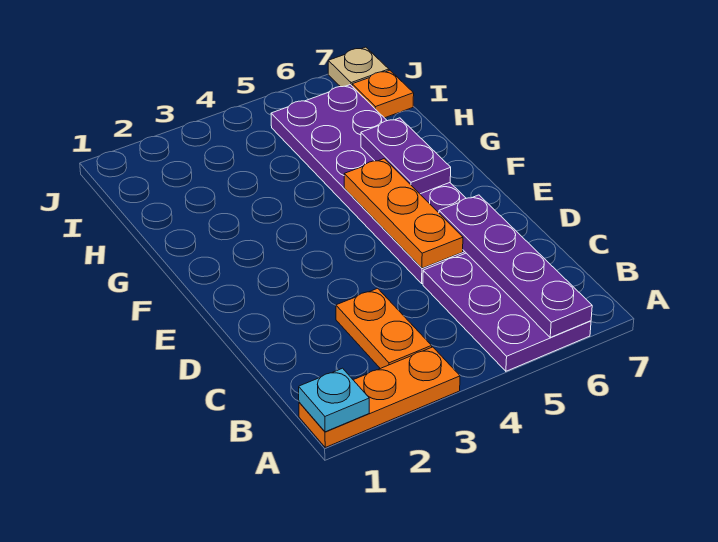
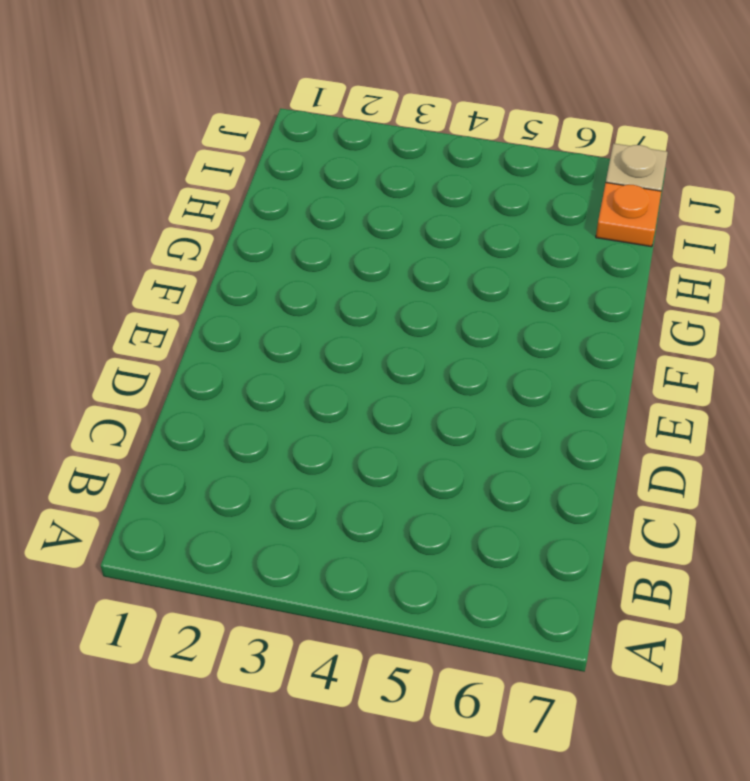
none -> orange plate A1:A3 level 1
none -> purple plate A5:C6 level 1

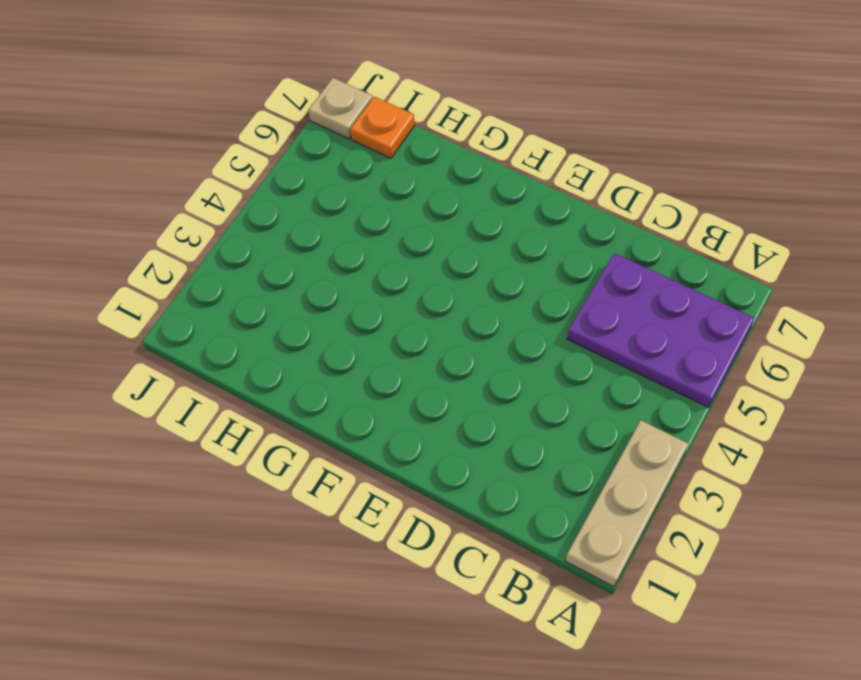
tan plate A1:A3 level 1 -> orange plate A1:A3 level 1
none -> orange plate B3:C3 level 1
none -> purple plate D5:I6 level 1

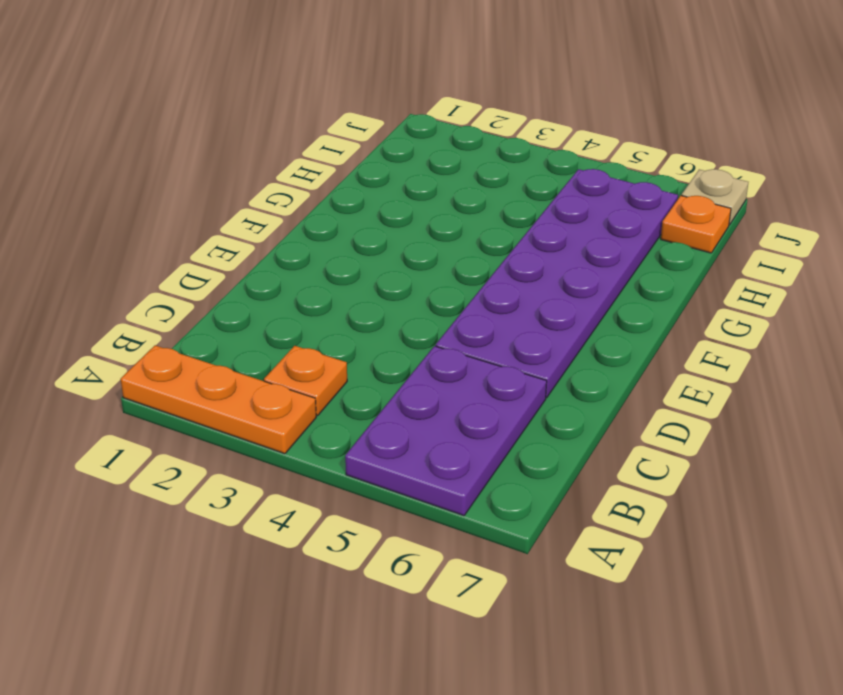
orange plate B3 level 1 -> orange plate B3:C3 level 1
none -> cyan plate A1 level 2
none -> purple plate A6:D6 level 2

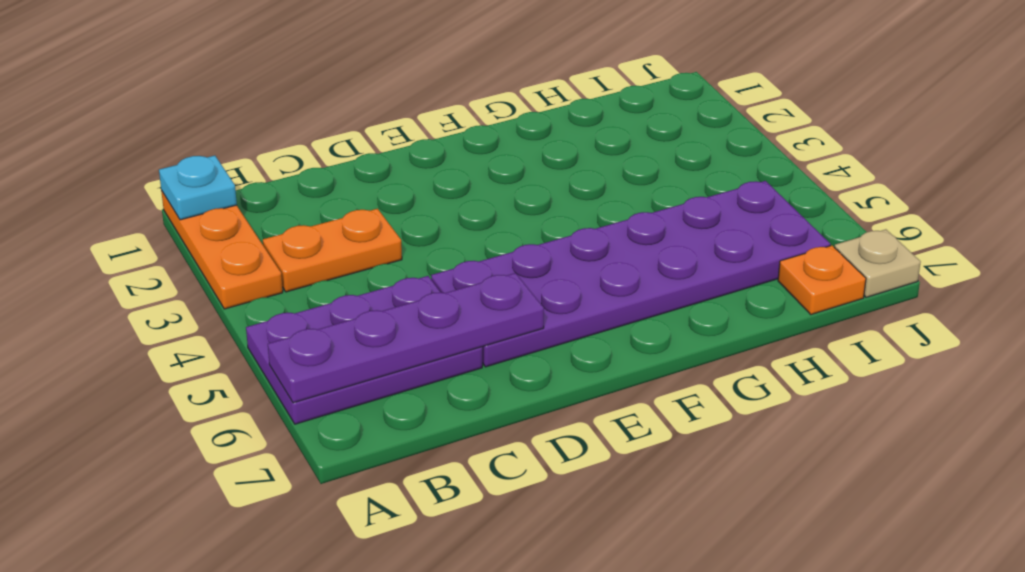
none -> orange plate D5:F5 level 2
none -> purple plate F6:G6 level 2

